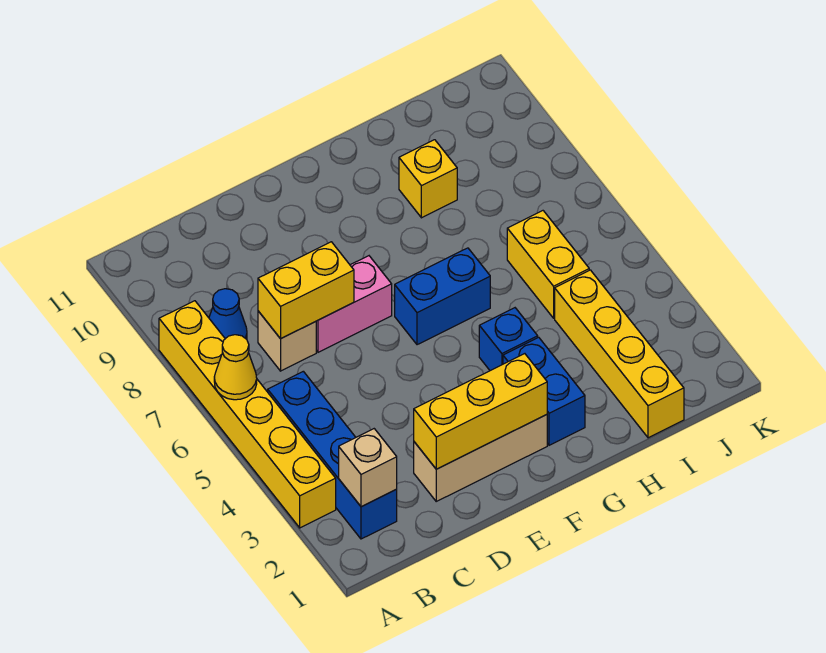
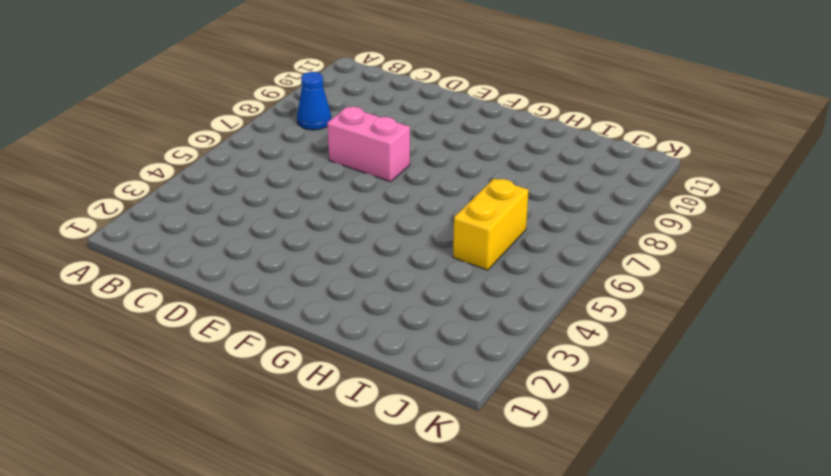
none -> yellow brick A3:A8 level 1
none -> blue brick B2:B5 level 1
none -> tan brick C7 level 1

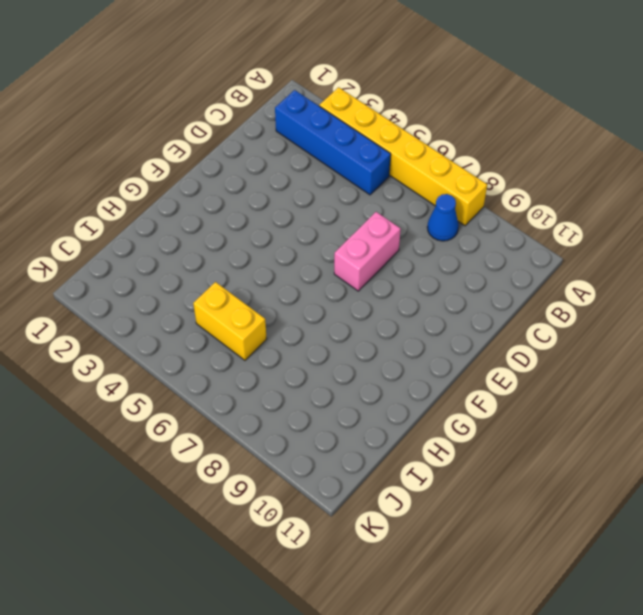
none -> tan brick C7 level 1
none -> tan brick D2:F2 level 1
none -> blue brick F6:G6 level 1

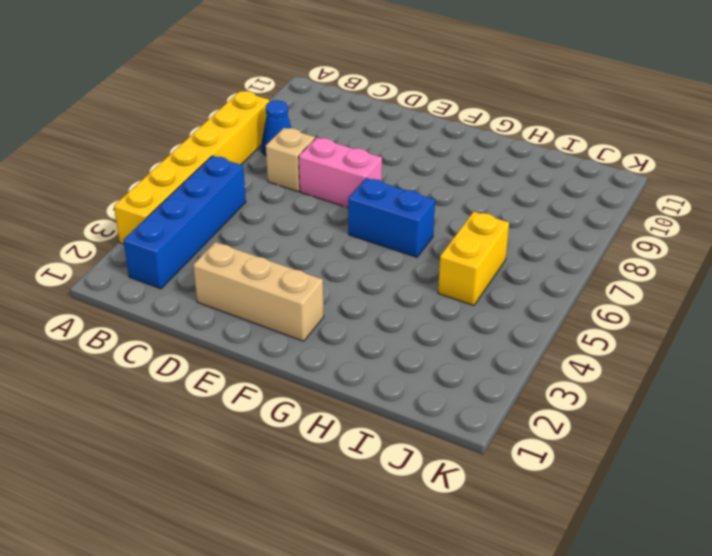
none -> blue brick G2:G3 level 1
none -> blue brick G4 level 1
none -> yellow brick H9 level 1

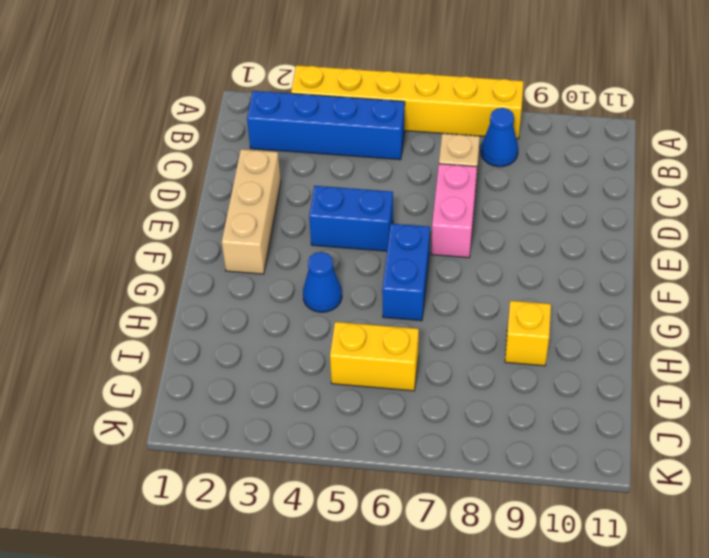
blue brick E4:E5 level 1 -> blue brick G2:G3 level 1
blue cone G4 level 1 -> blue brick G4 level 1
none -> yellow brick I1:I4 level 1
none -> yellow cone A6 level 2
none -> tan brick B2 level 2

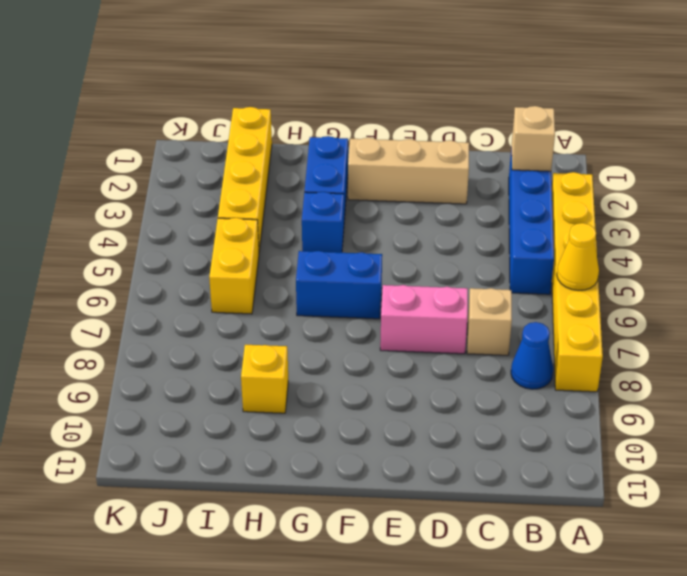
none -> yellow brick C7:D7 level 2
none -> yellow brick D2:F2 level 2

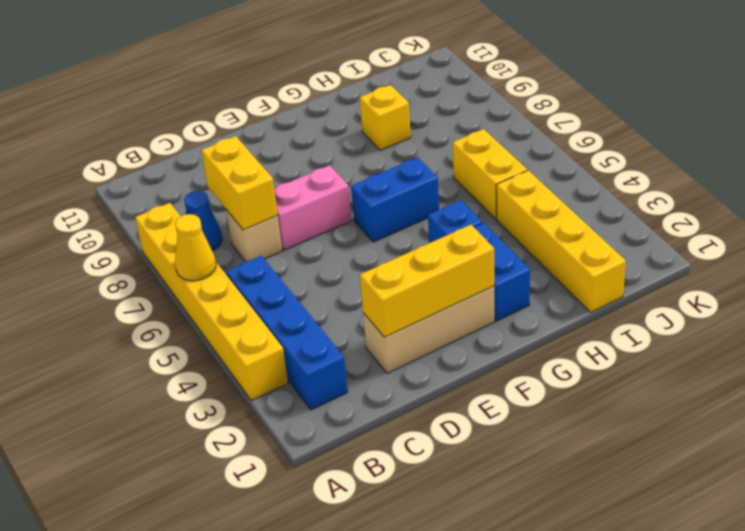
yellow brick C7:C8 level 2 -> yellow brick C7:D7 level 2
none -> tan brick B2 level 2

